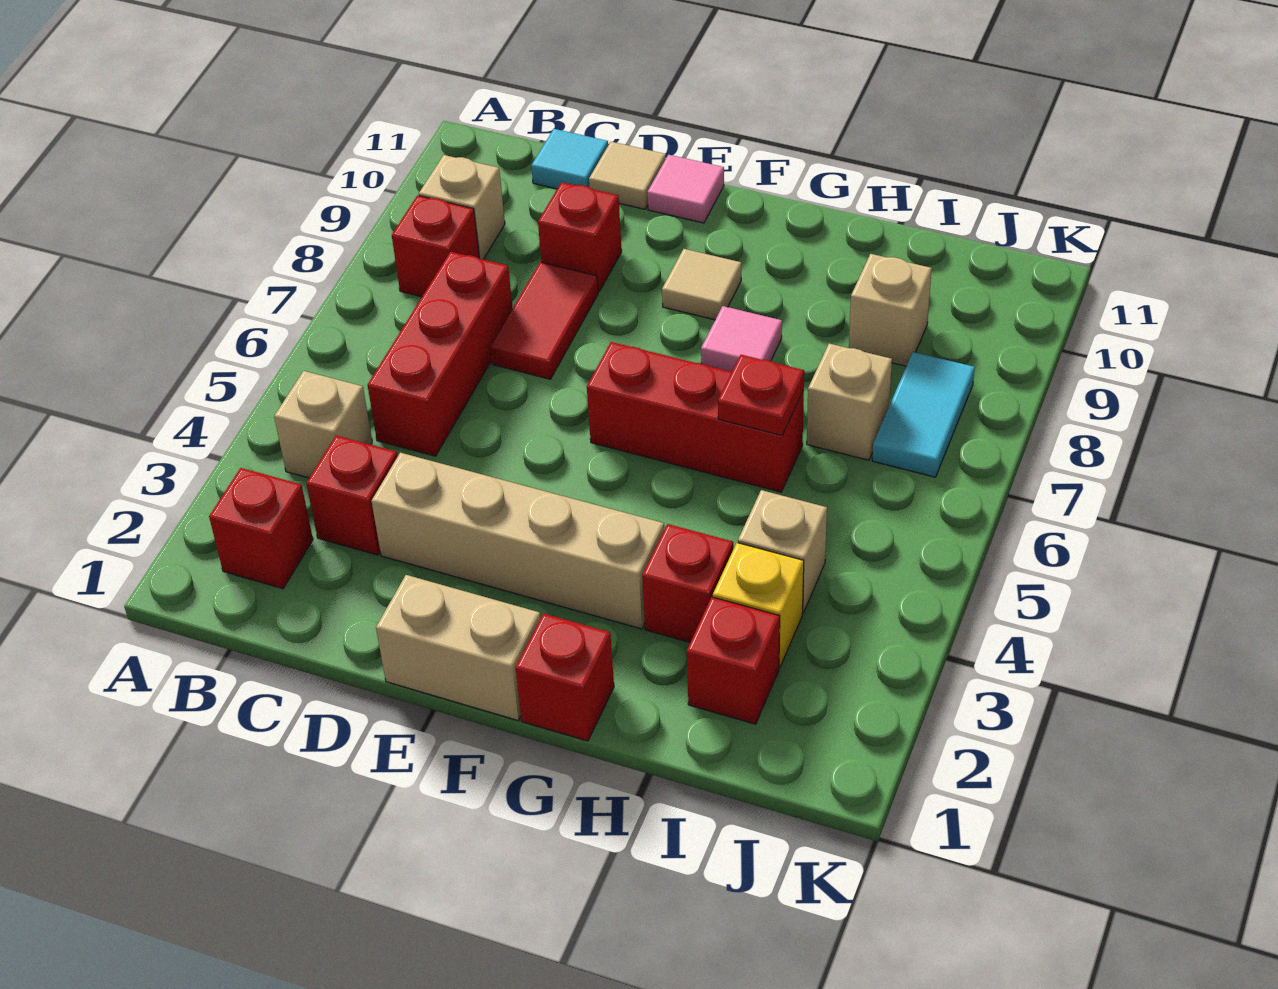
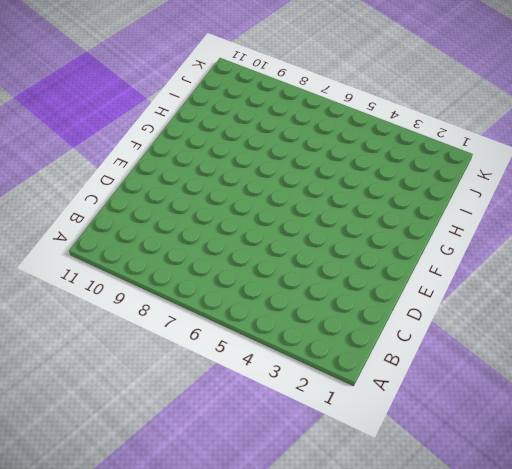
none -> red brick B2 level 1
none -> tan brick B4 level 1
none -> red brick B8 level 1

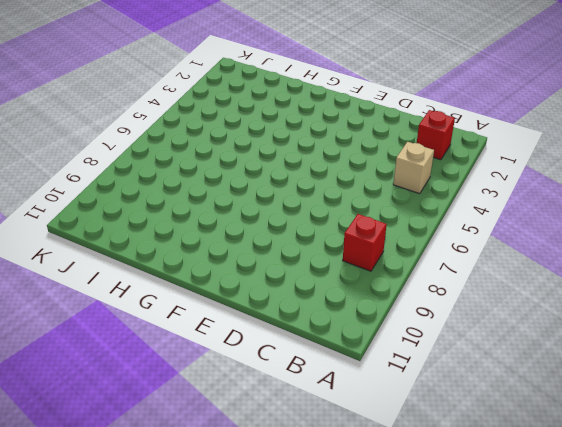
none -> tan brick B9 level 1
none -> red brick C3 level 1
none -> red brick C5:C7 level 1

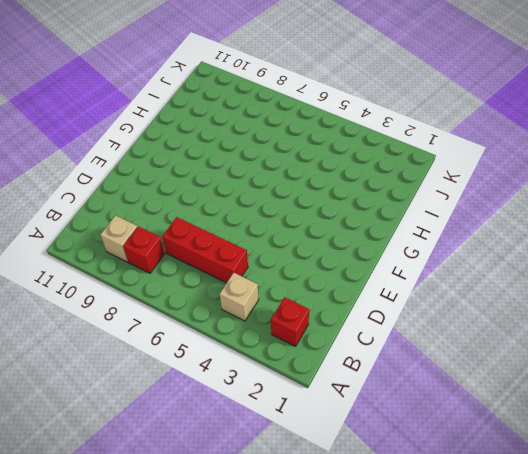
none -> red brick C3 level 1
none -> cyan tile C11 level 1
none -> tan brick D3:G3 level 1

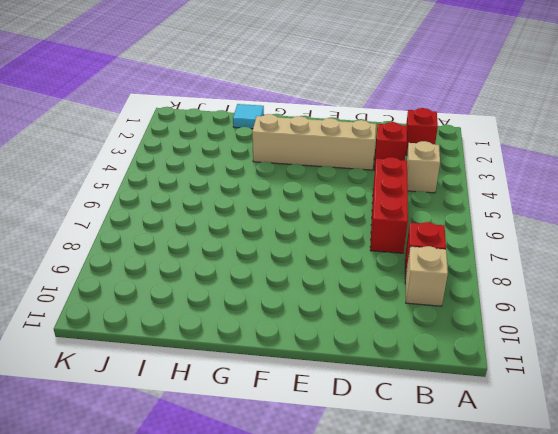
cyan tile H1 level 1 -> cyan tile C11 level 1
none -> red tile D7:D8 level 1
none -> red brick D9 level 1
none -> tan tile D11 level 1

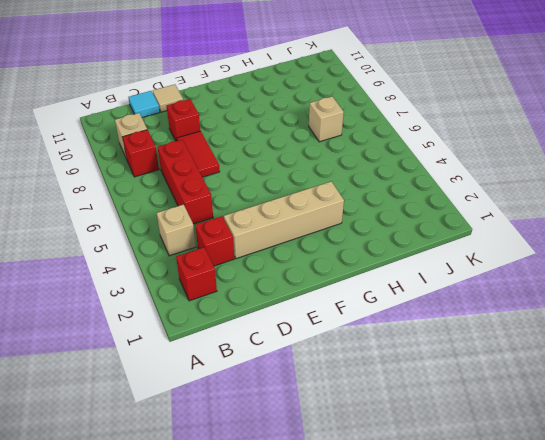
none -> tan brick E1:F1 level 1
none -> pink tile E11 level 1
none -> red brick F6:H6 level 1

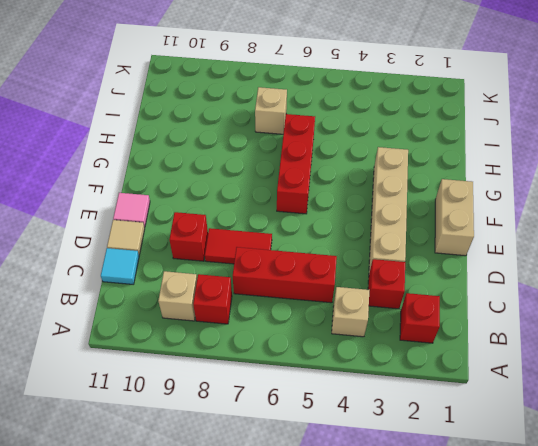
none -> tan tile F9 level 1
none -> red brick G1 level 1
none -> pink tile G8 level 1

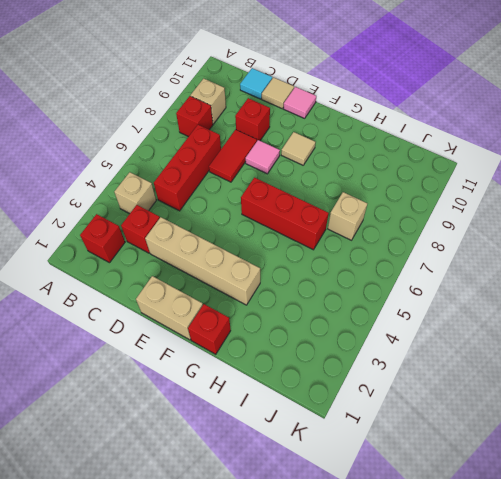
pink tile E8 level 1 -> pink tile G8 level 1
none -> red brick H3 level 1
none -> red brick I2 level 1
none -> yellow brick I3 level 1

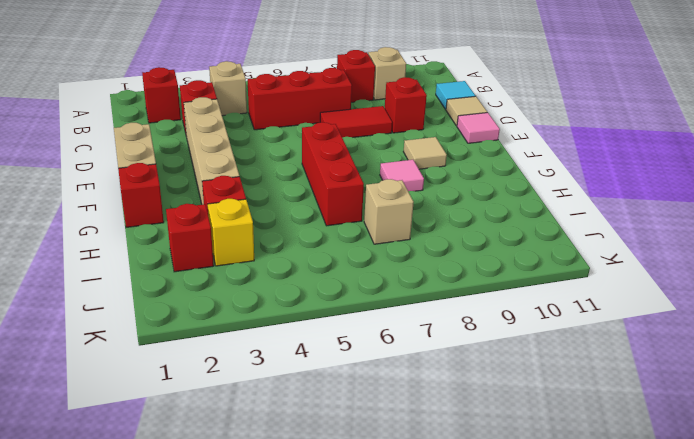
none -> tan brick I4 level 1
none -> tan brick I9 level 1
none -> cyan tile J7:J8 level 1

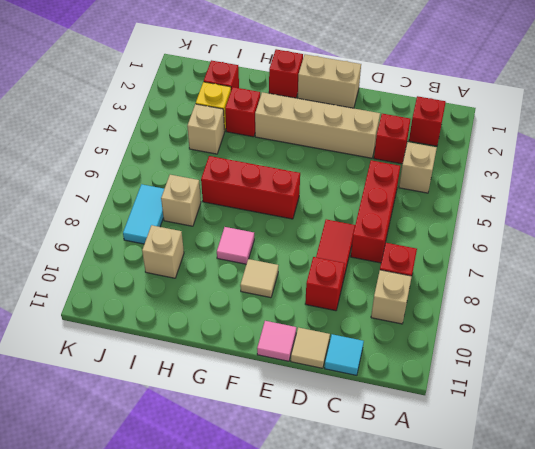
none -> red plate H6 level 2

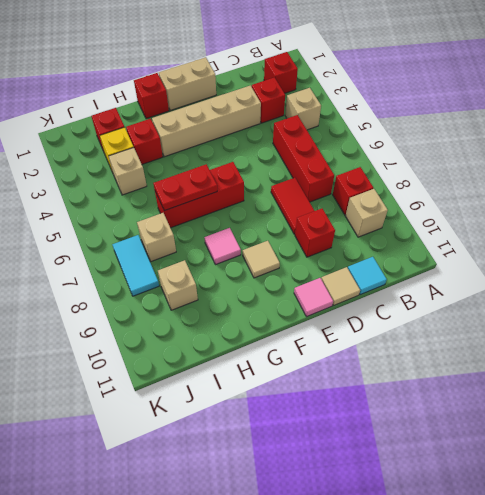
red plate G6:H6 level 2 -> red plate H6 level 2

